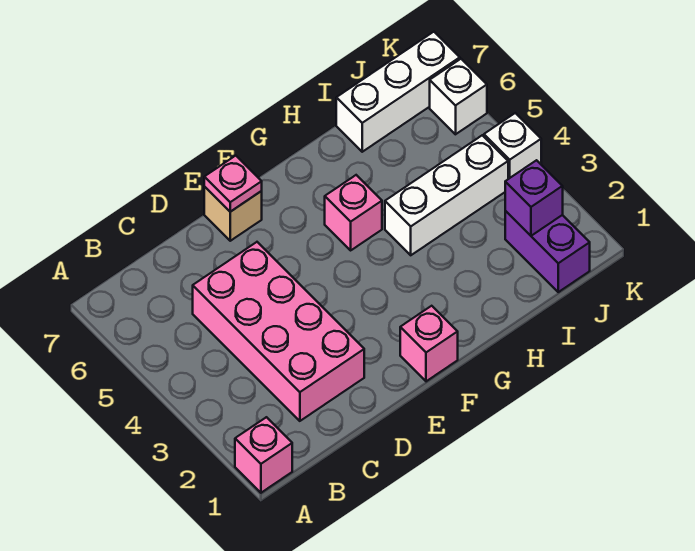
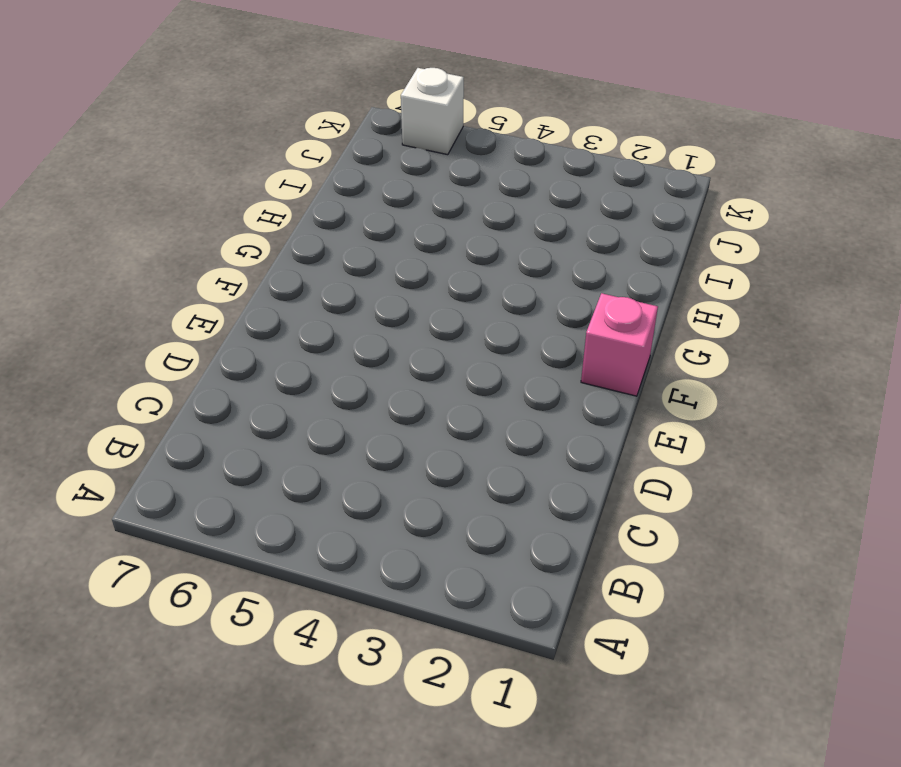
none -> pink brick A1 level 1
none -> pink brick C2:D5 level 1
none -> tan brick E7 level 1

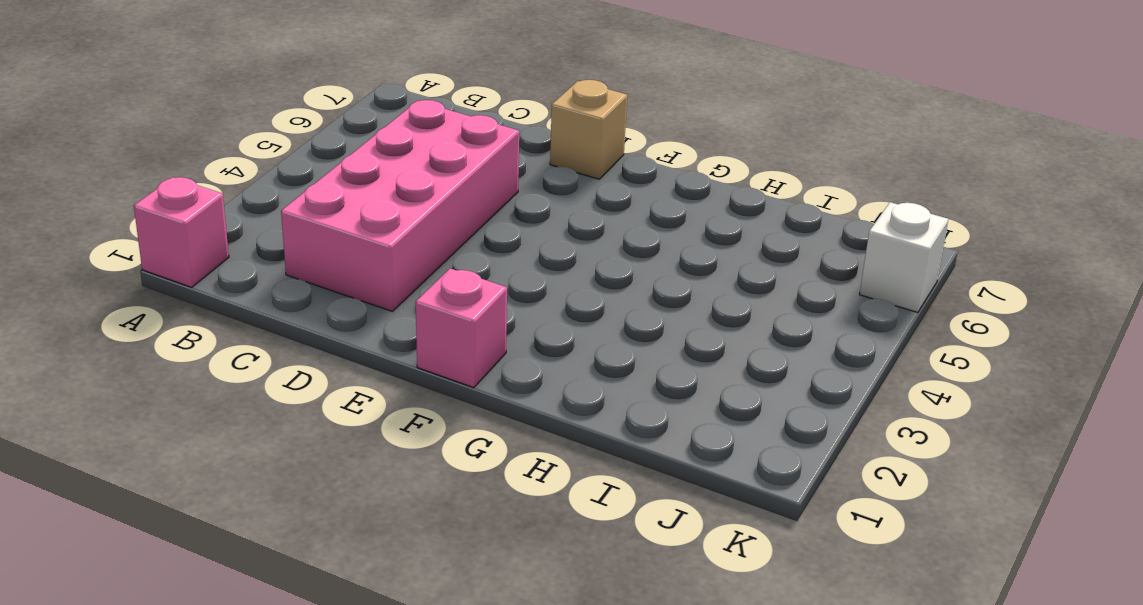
none -> pink brick G5 level 1
none -> white brick H4:J4 level 1
none -> white brick I7:K7 level 1

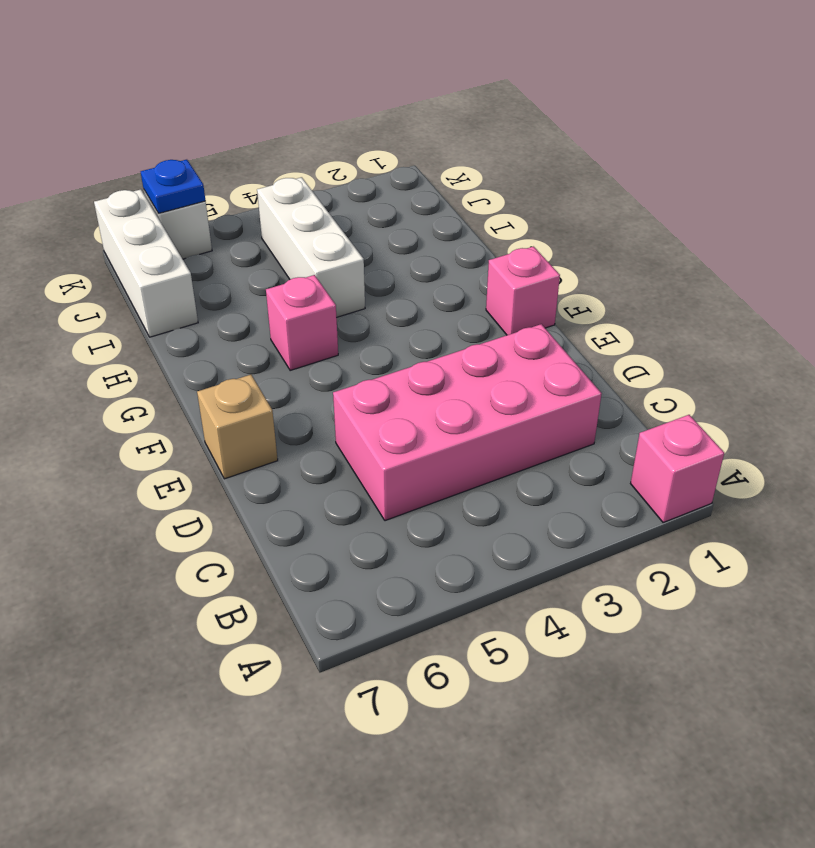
blue plate K6 level 2 -> none
none -> purple brick J1:J2 level 1
none -> white brick K4 level 1
none -> pink plate E7 level 2

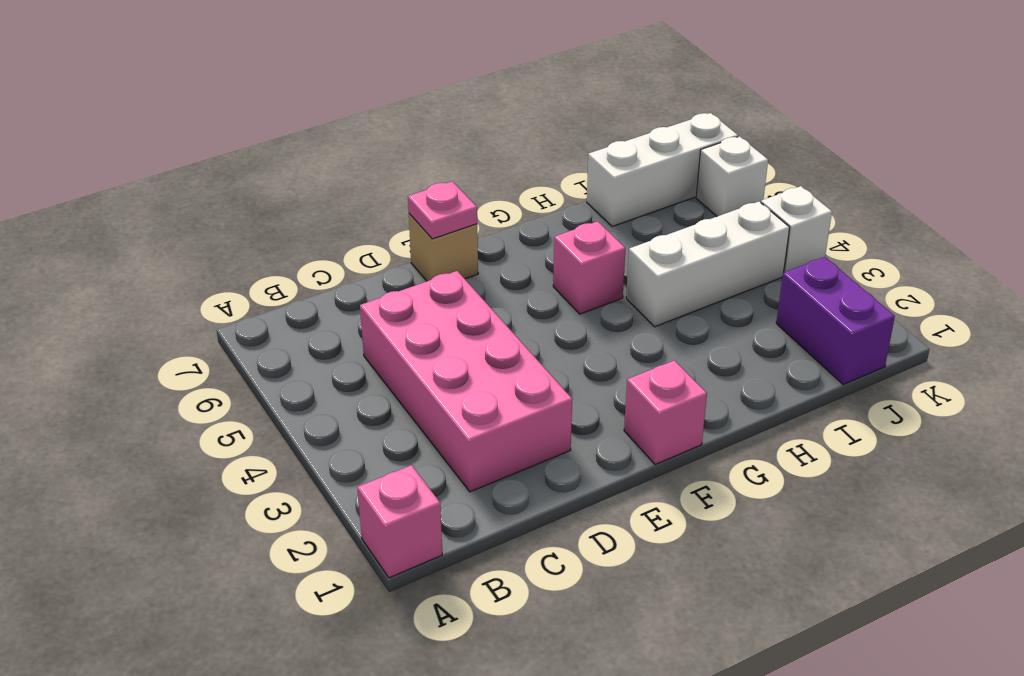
none -> purple brick J2 level 2

